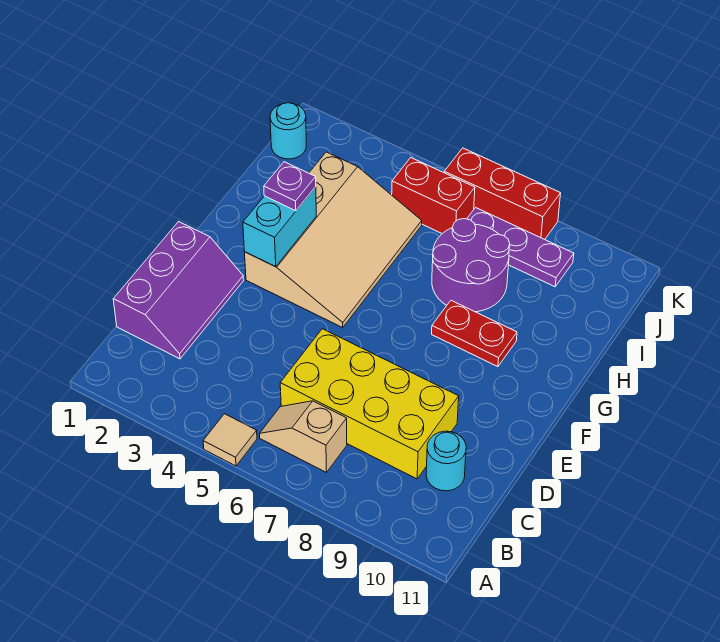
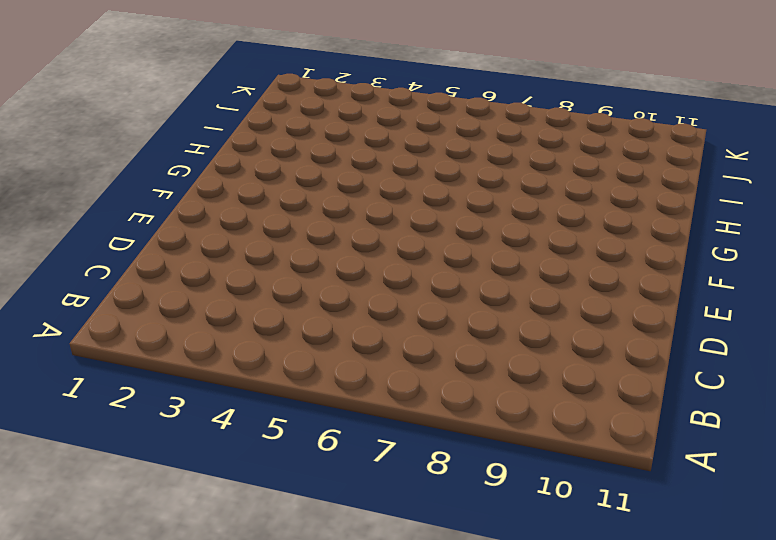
none -> tan tile A5 level 1
none -> tan slope B6:B7 level 1 top 7
none -> purple slope C1:E2 level 1 top 1

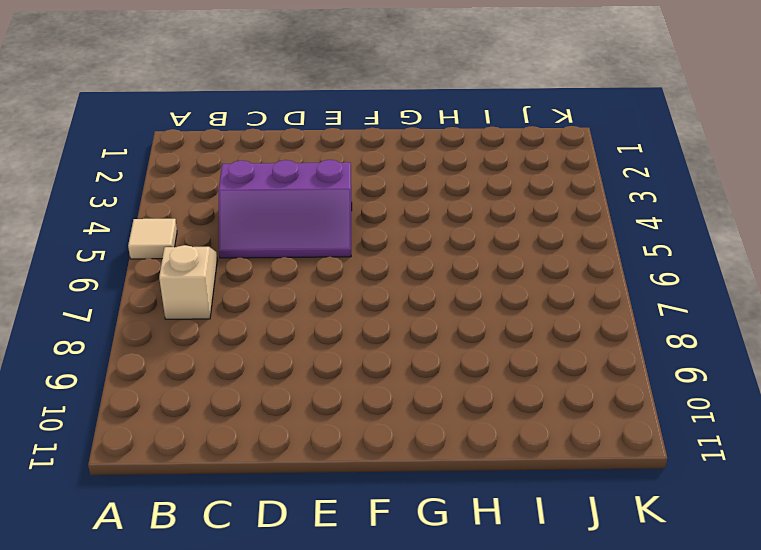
purple slope C4:E5 level 1 top 4 -> purple slope C1:E2 level 1 top 1
none -> yellow brick C6:D9 level 1
none -> cyan round brick C10 level 1
none -> tan slope F3:I5 level 1 top 3

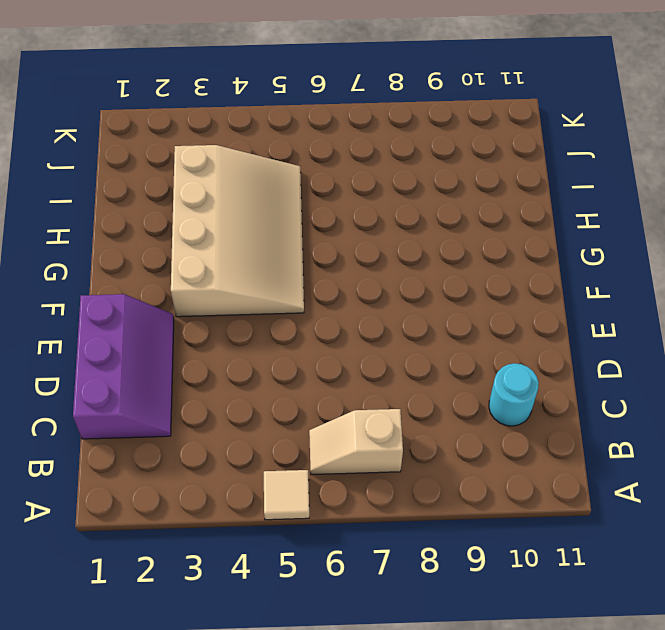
none -> yellow brick C6:D9 level 1
none -> red plate G8:G9 level 1
none -> purple round brick H7:I8 level 1

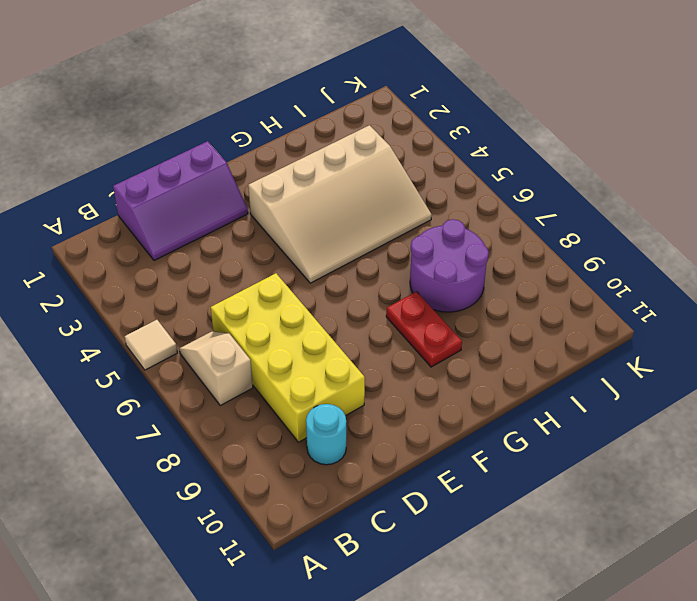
none -> cyan round brick J1 level 1
none -> red brick J5:J6 level 1
none -> purple plate J7:J9 level 1

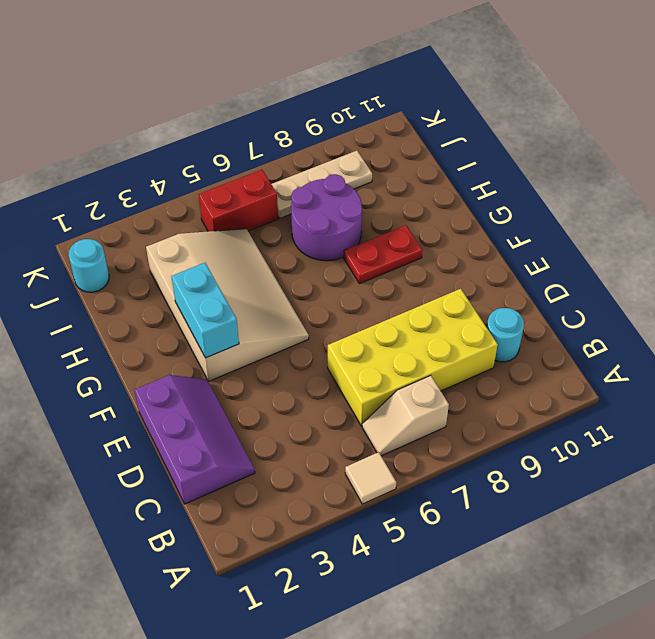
tan plate J7:J9 level 1 -> purple plate J7:J9 level 1
none -> red brick K6:K8 level 1
none -> purple plate G3 level 3

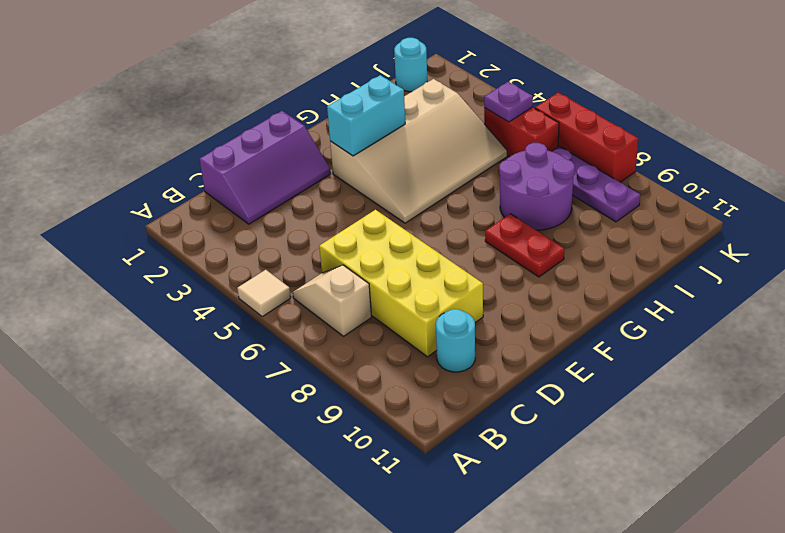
purple plate J5 level 2 -> purple plate G3 level 3

